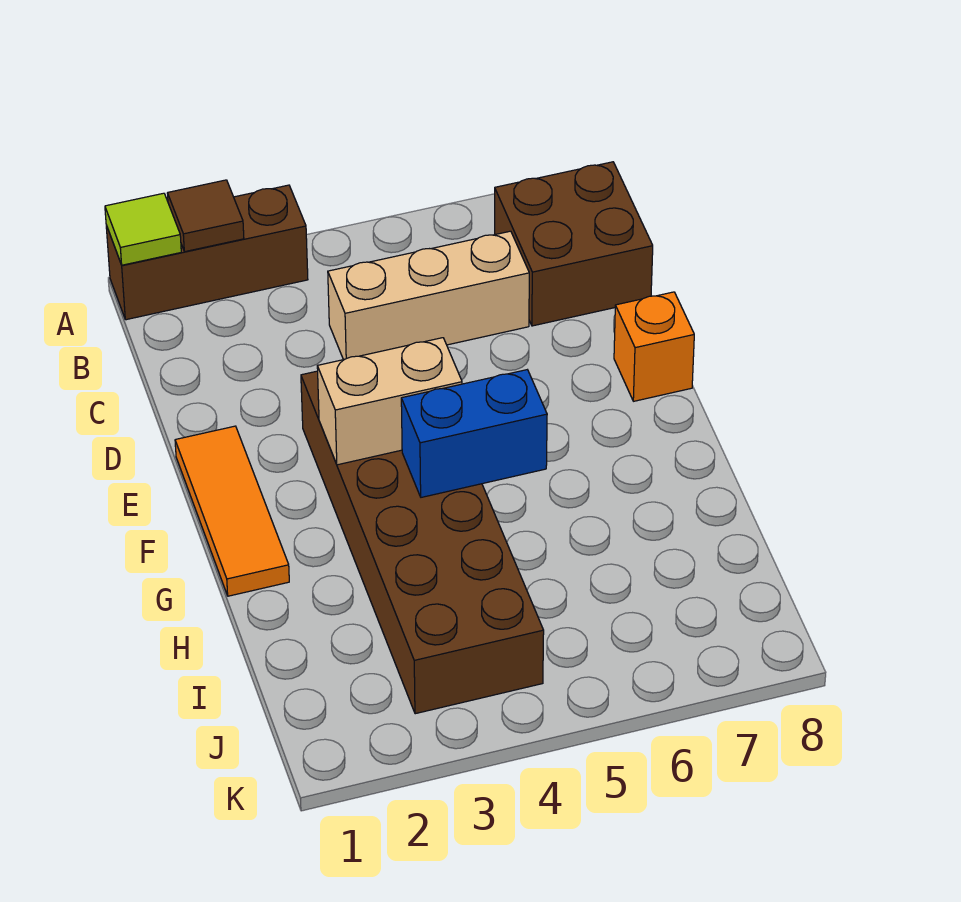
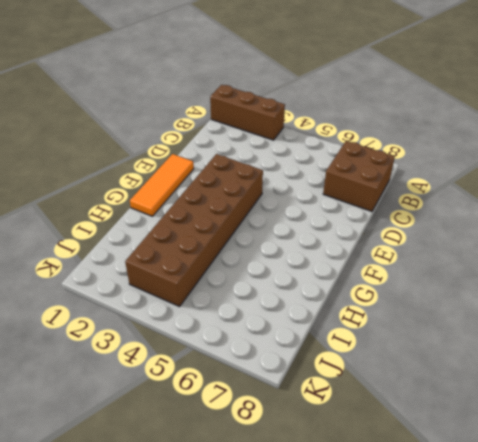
none -> tan brick C4:C6 level 1
none -> orange brick E8 level 1

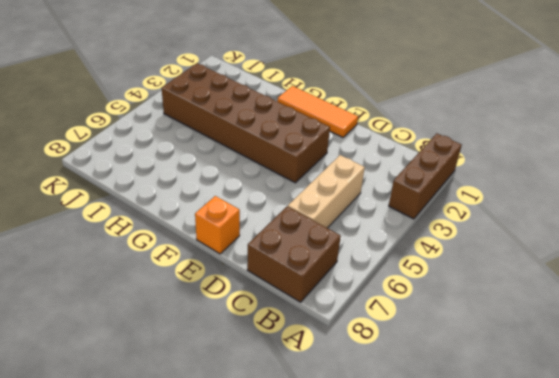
none -> lime tile A1 level 2
none -> brown tile A2 level 2

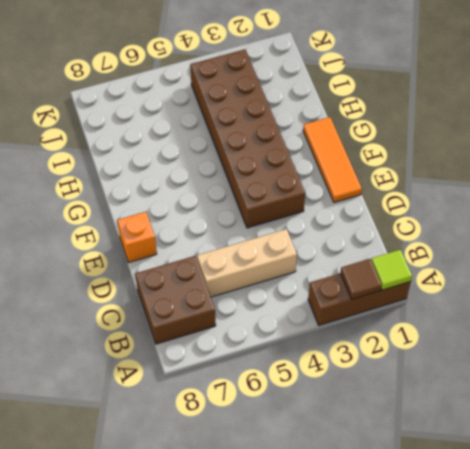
none -> tan brick F3:F4 level 2
none -> blue brick G4:G5 level 2

